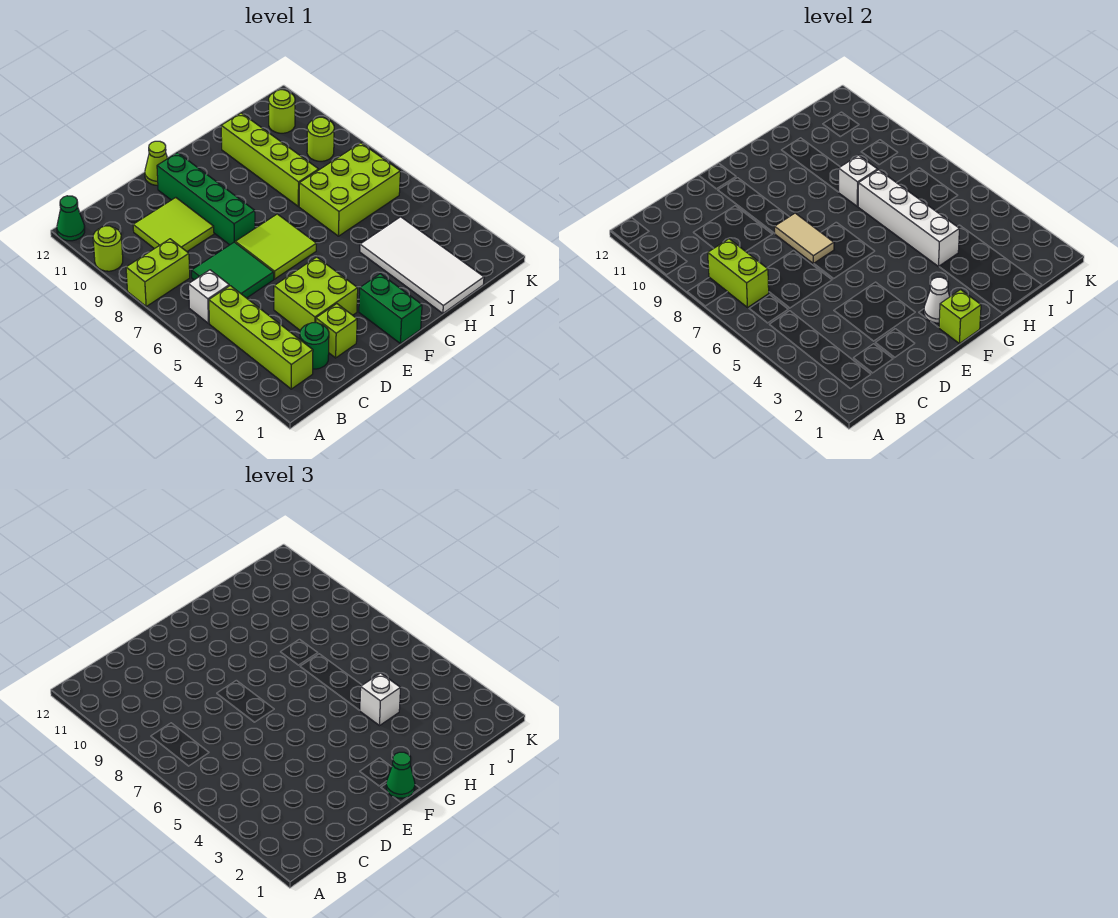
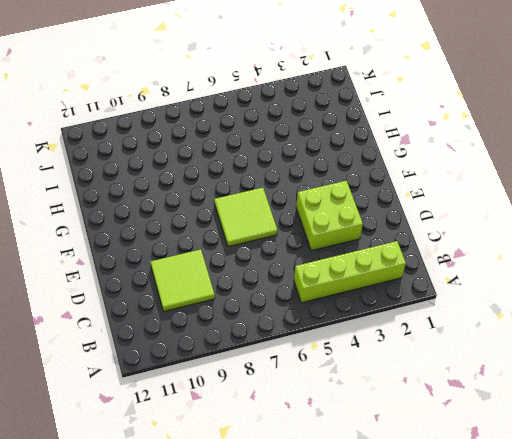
none -> lime brick A8:B8 level 1
none -> lime round brick A10 level 1
none -> green cone A12 level 1

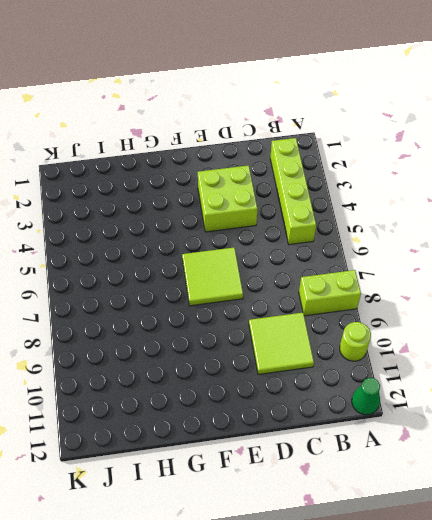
none -> white brick B6 level 1
none -> green round brick C2 level 1
none -> green tile C6:D7 level 1

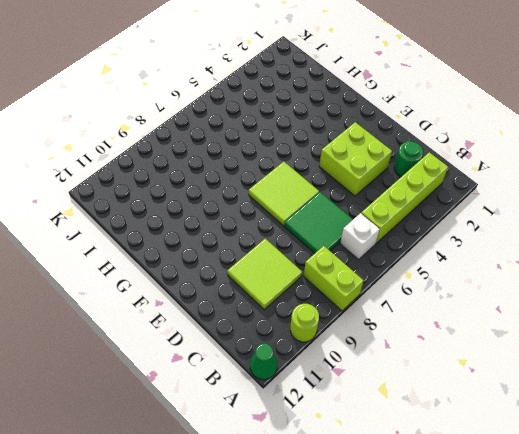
none -> lime brick D2 level 1
none -> green brick E8:E11 level 1
none -> lime cone E12 level 1

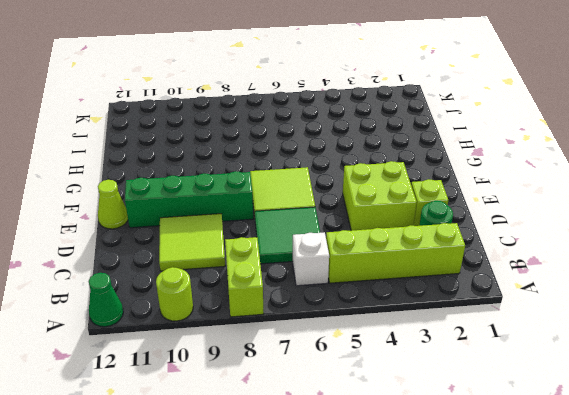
none -> green brick F1:F2 level 1
none -> white tile H1:I4 level 1
none -> lime brick H6:J7 level 1

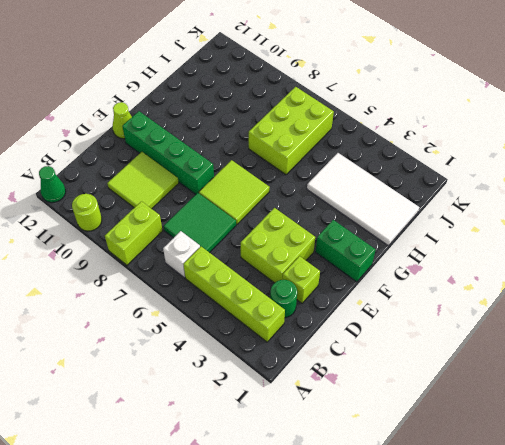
none -> lime brick H8:H11 level 1
none -> lime round brick J9 level 1
none -> lime round brick J11 level 1

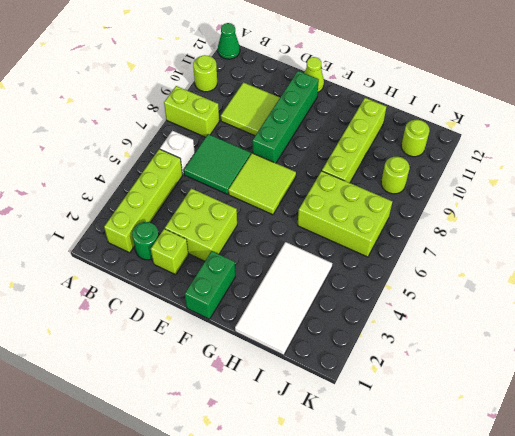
none -> lime brick B7:B8 level 2
none -> tan tile E7:E8 level 2
none -> lime brick F1 level 2

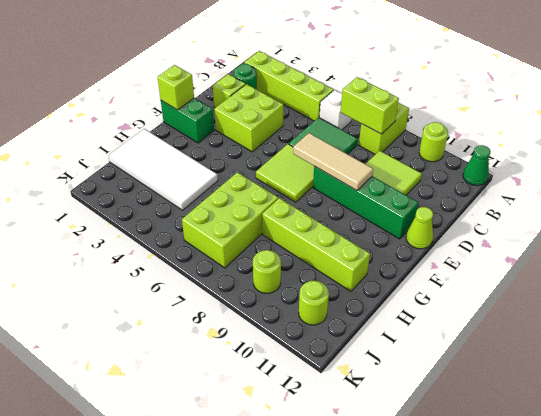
tan tile E7:E9 level 2 -> tan tile E7:E8 level 2
none -> white cone F2 level 2
none -> white brick H4:H7 level 2
none -> white brick H8 level 2

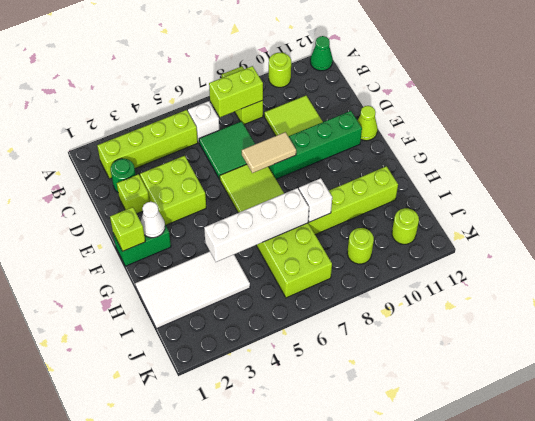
none -> green cone F1 level 3
none -> white brick H4 level 3

